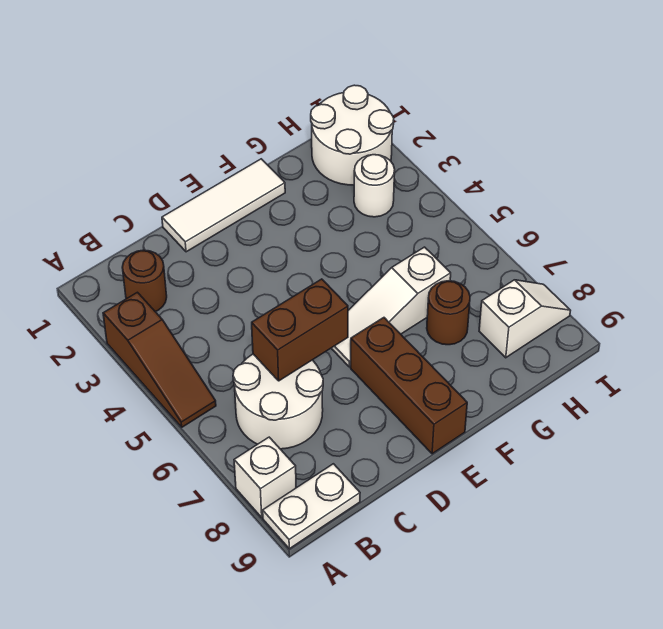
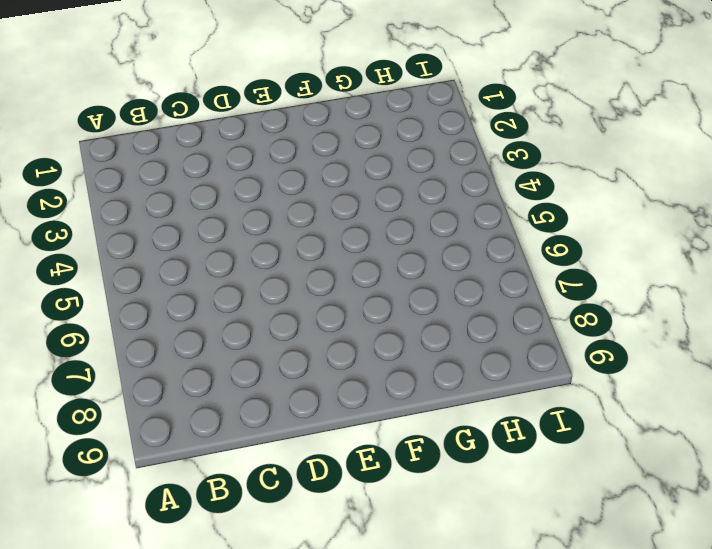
none -> brown slope A3:A5 level 1 top 3
none -> white brick A8 level 1
none -> white plate A9:B9 level 1

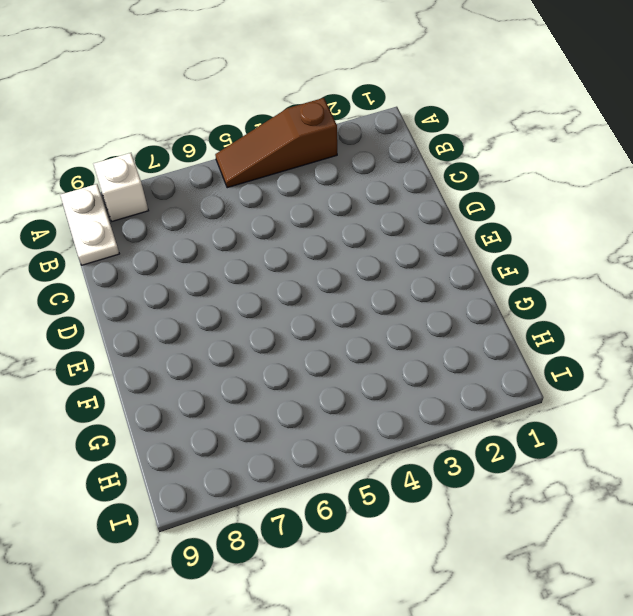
none -> brown round brick B2 level 1
none -> white round brick B6:C7 level 1
none -> white tile D1:F1 level 1

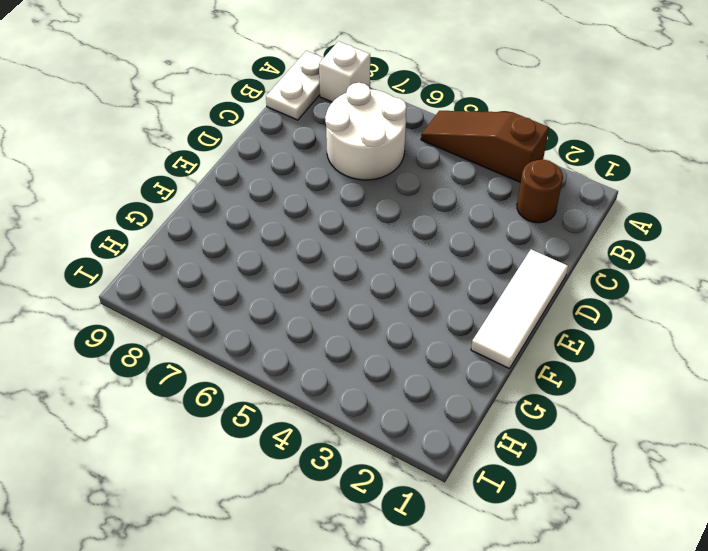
none -> white slope E6:G6 level 1 top G
none -> brown brick E7:E9 level 1
none -> brown round brick G7 level 1

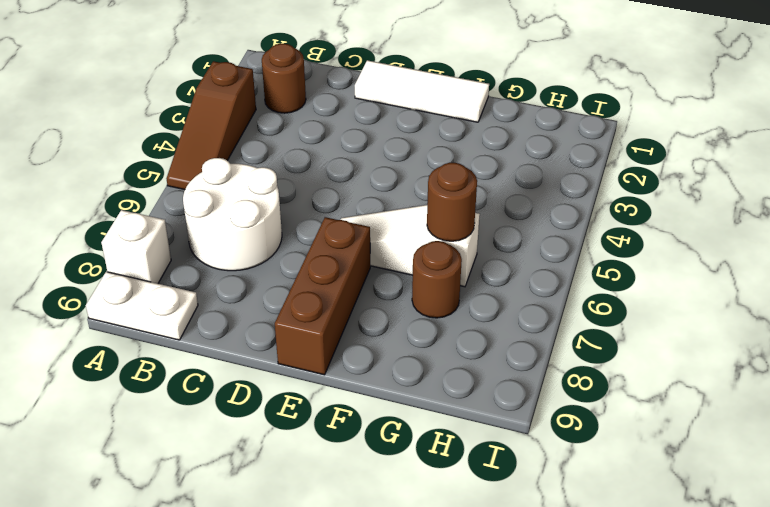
brown round brick G6 level 2 -> none
none -> white round brick H1:I2 level 1
none -> white round brick H3 level 1
none -> white slope H8:I8 level 1 top H

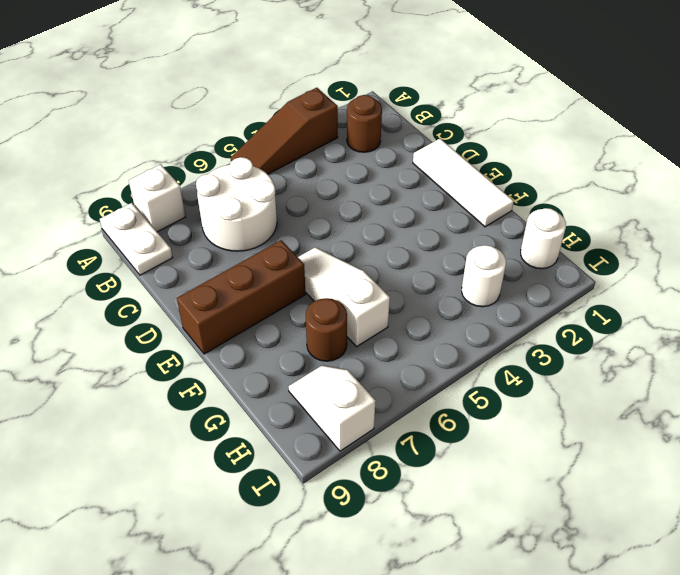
white round brick H1 level 1 -> white round brick H1:I2 level 1
white slope H8:I8 level 1 top I -> white slope H8:I8 level 1 top H
none -> brown brick C6:D6 level 2

